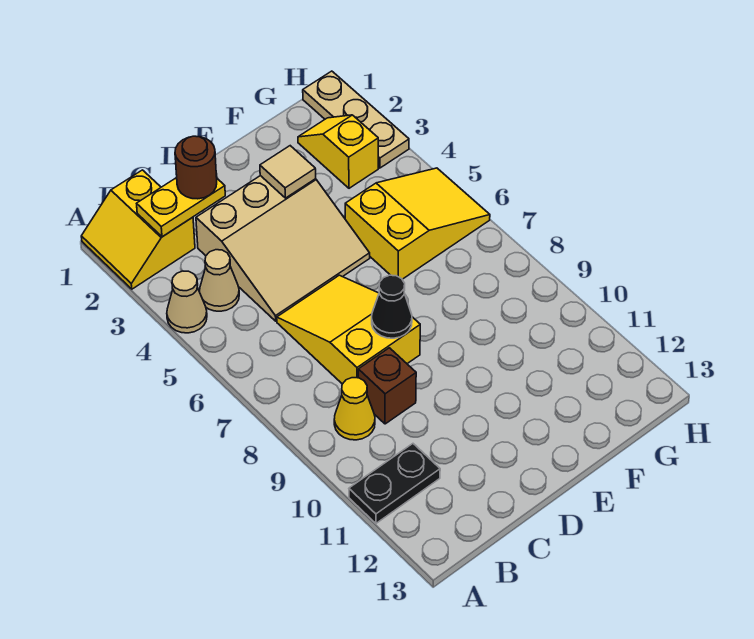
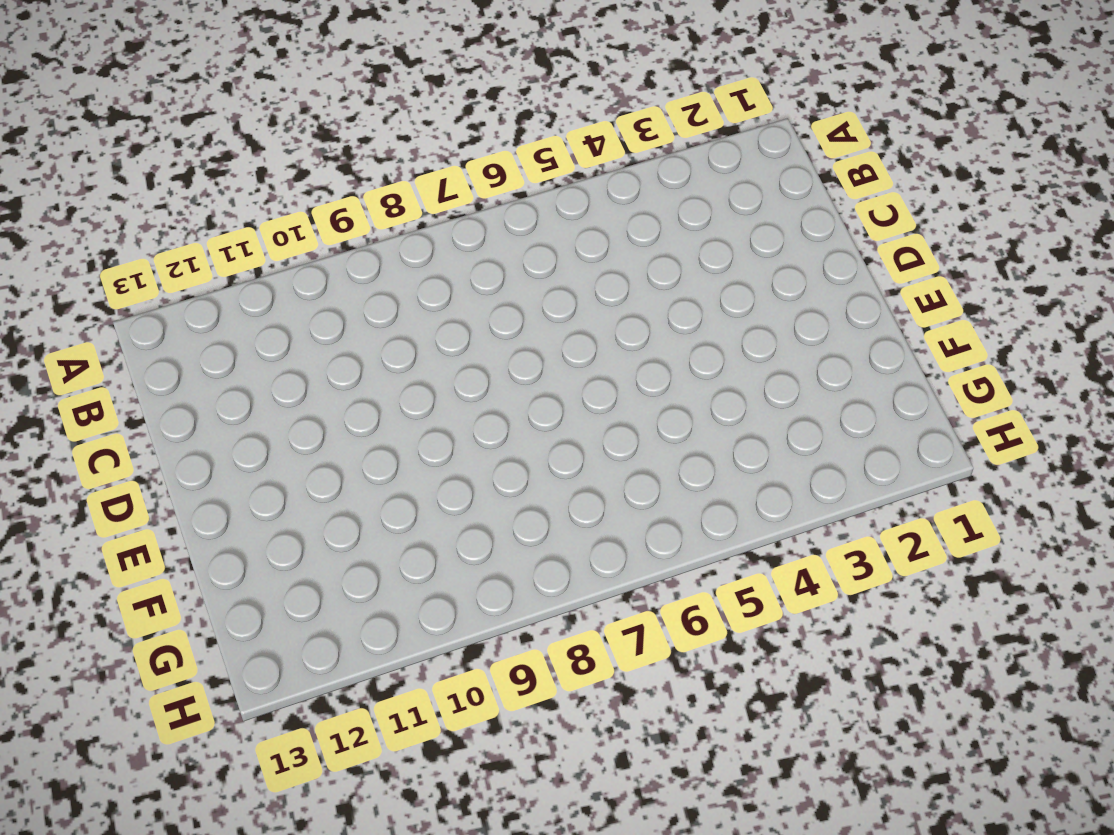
none -> yellow slope A1:B2 level 1 top B
none -> tan cone A4 level 1
none -> black plate A11:B11 level 1

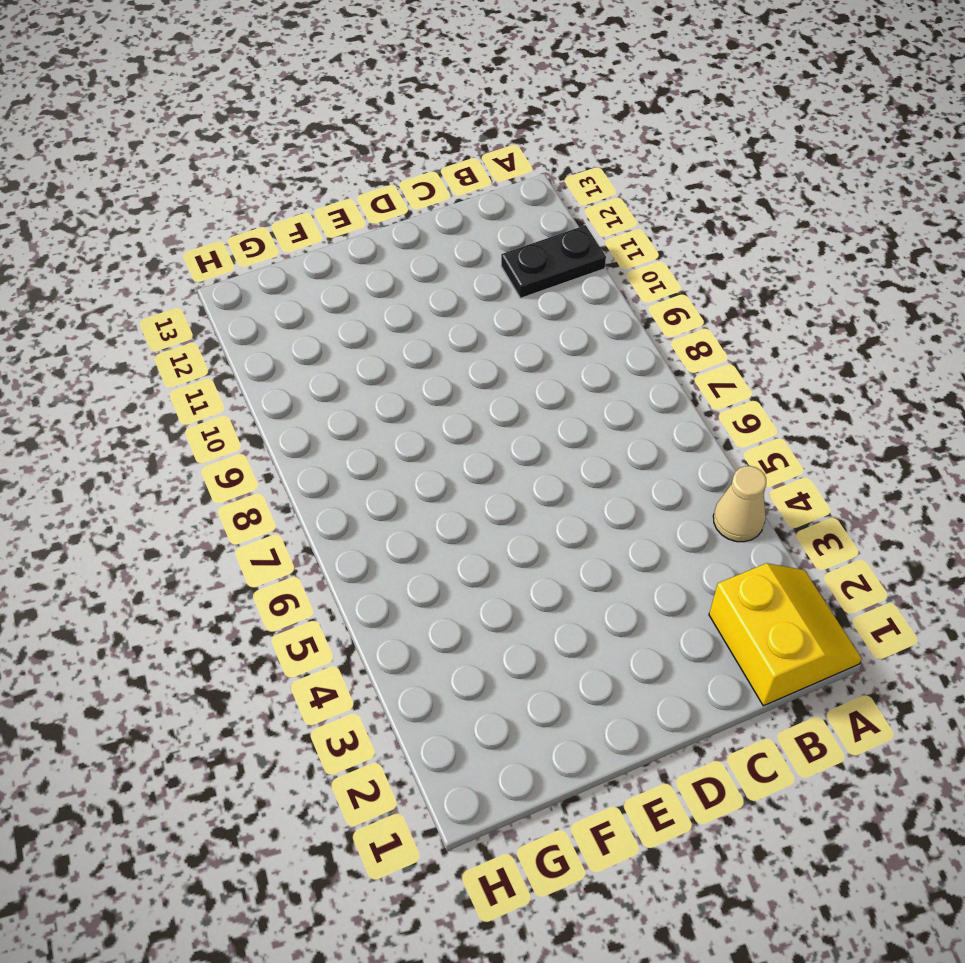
none -> tan cone B4 level 1
none -> yellow cone B9 level 1
none -> tan slope C3:E5 level 1 top 3

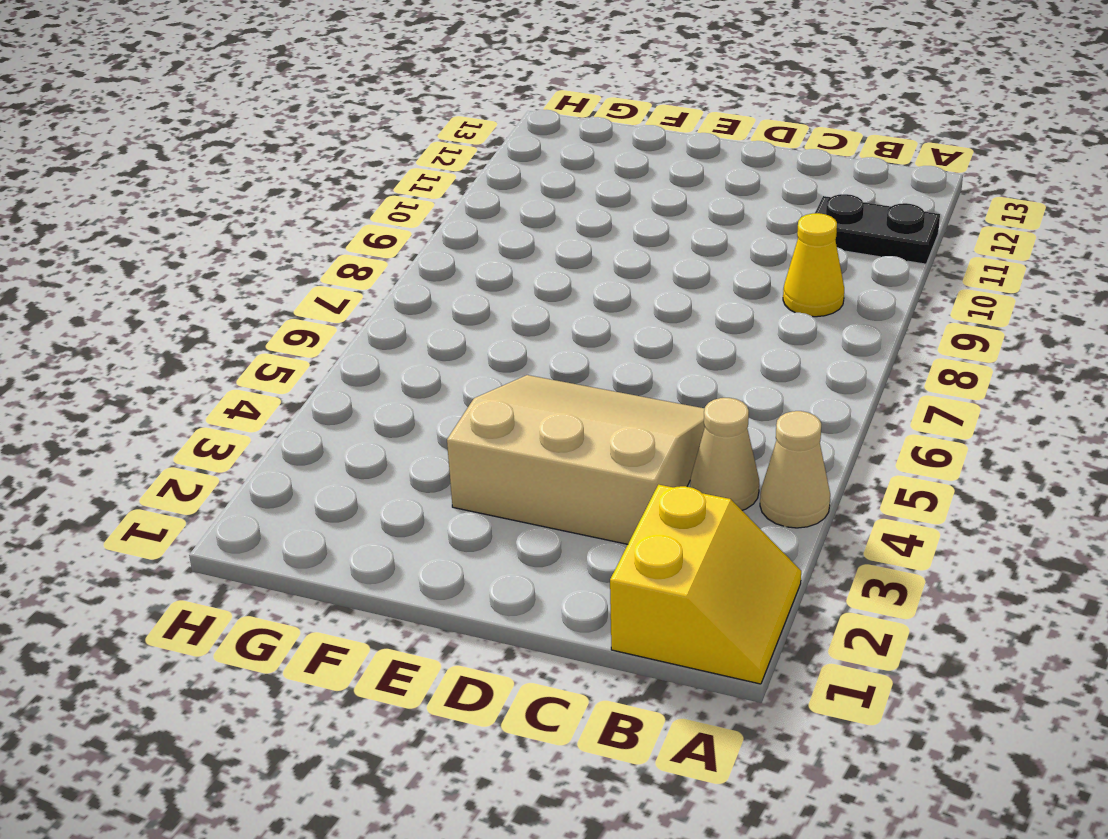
none -> yellow slope C6:D8 level 1 top 8
none -> brown brick C9 level 1
none -> yellow slope F5:H6 level 1 top F

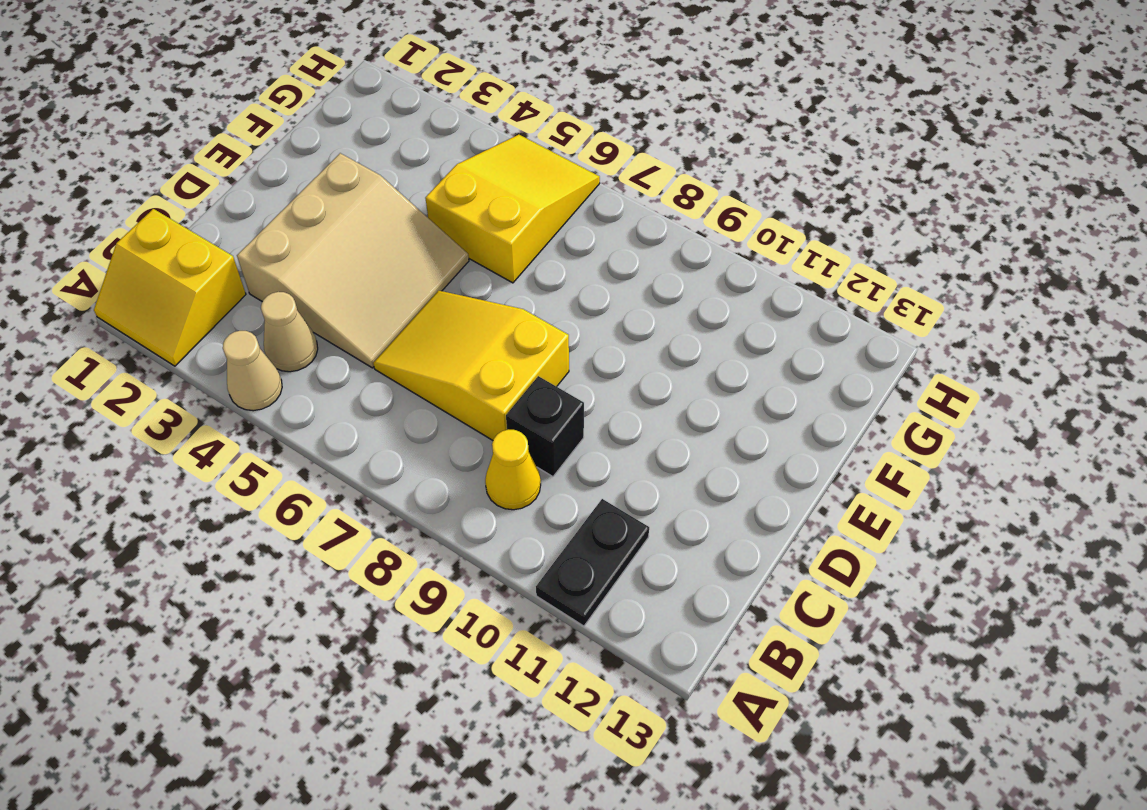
black brick C9 level 1 -> brown brick C9 level 1
none -> yellow slope G2:G3 level 1 top 3
none -> tan plate H1:H3 level 1
none -> yellow plate B2:C2 level 2

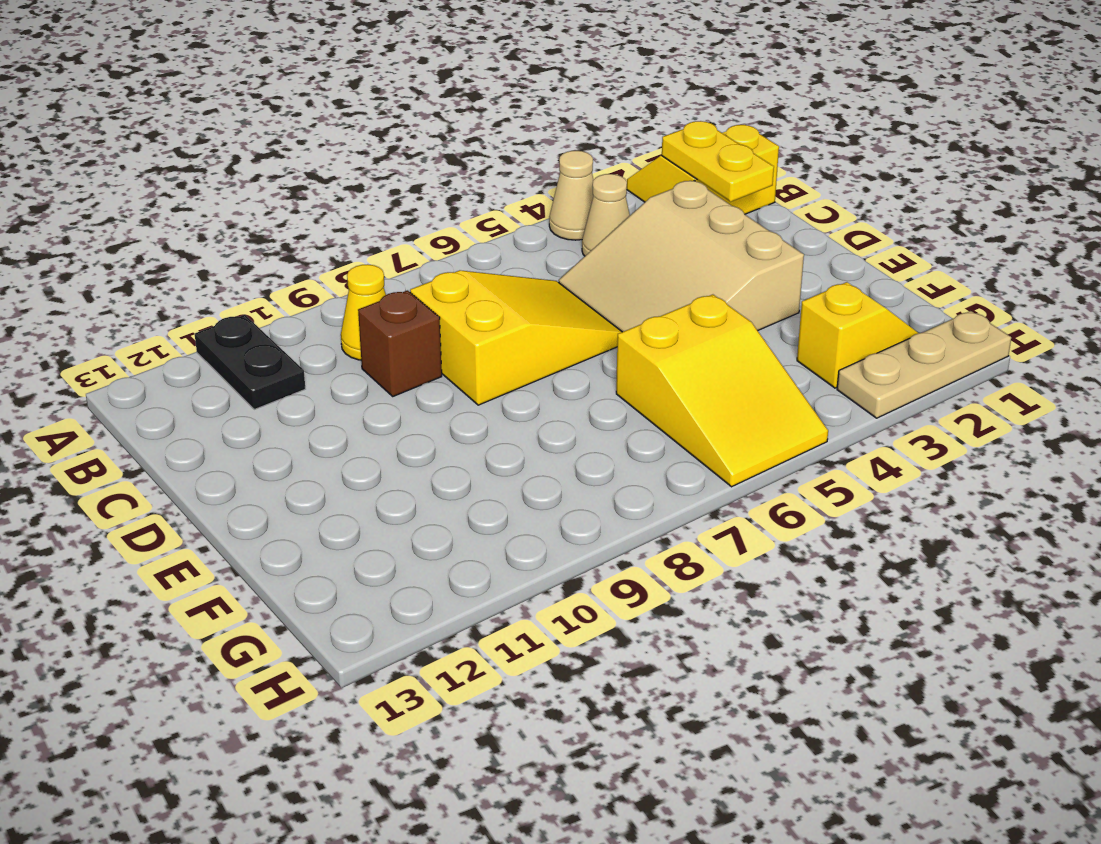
none -> black cone D8 level 2
none -> tan tile E3 level 2
none -> brown round brick C2 level 3

